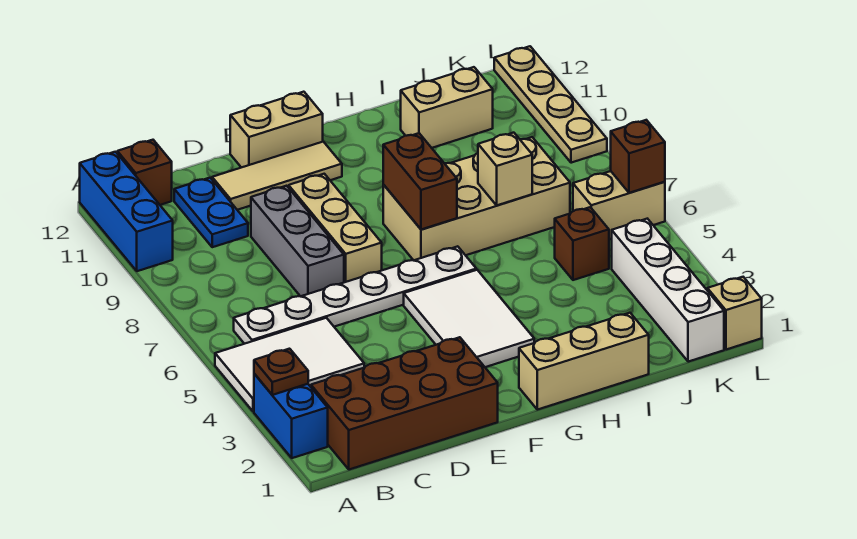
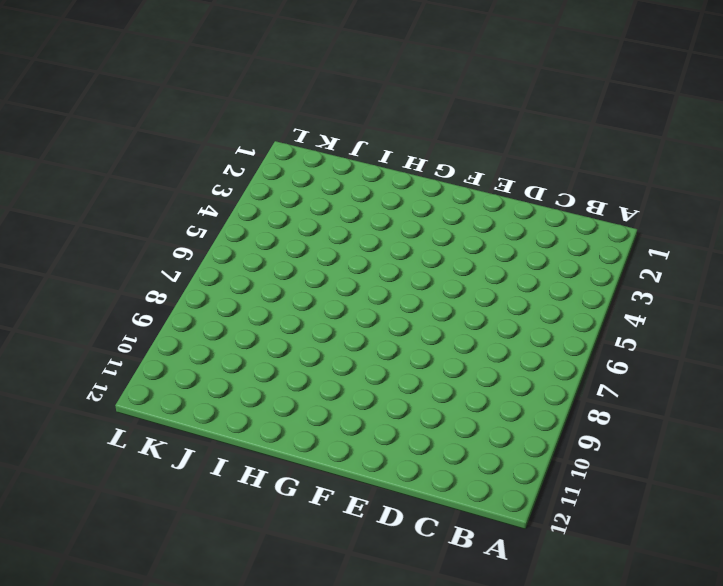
none -> blue brick A2:A3 level 1
none -> white tile A4:C5 level 1
none -> blue brick A10:A12 level 1

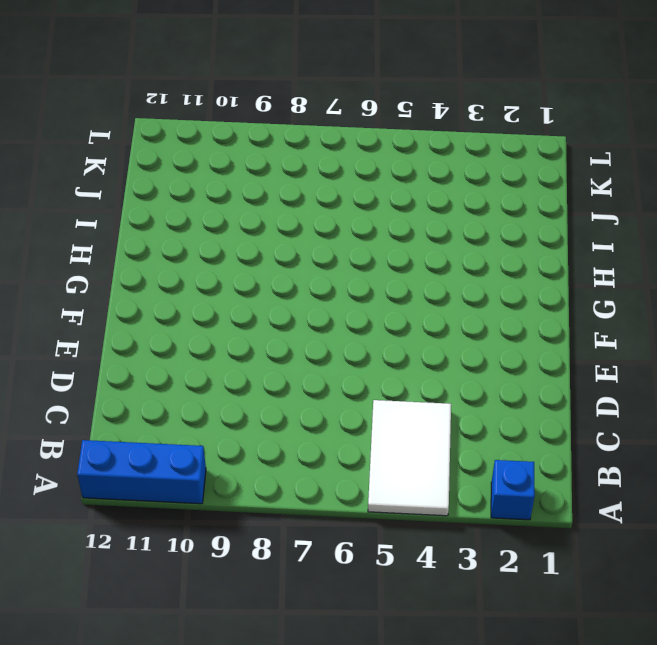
blue brick A2 level 1 -> blue brick A2:A3 level 1
none -> brown brick B1:E2 level 1
none -> white plate B6:G6 level 1
none -> brown brick B12 level 1

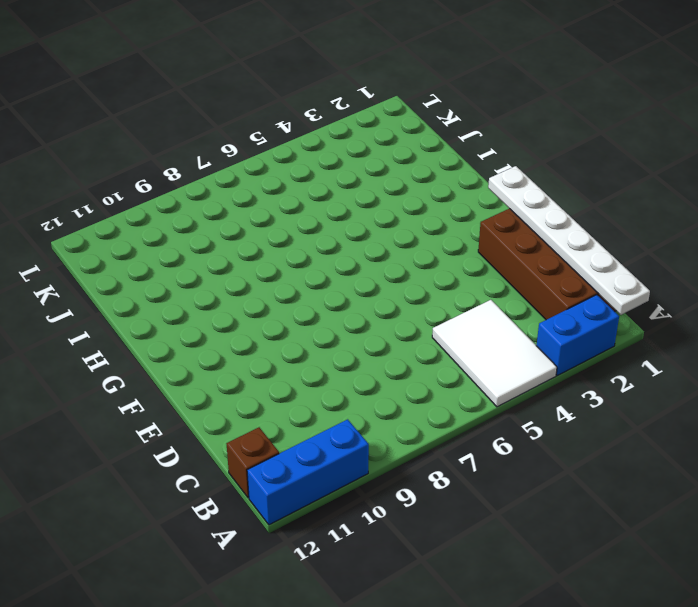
white plate A1:F1 level 2 -> white plate B6:G6 level 1
none -> blue plate C10:C11 level 1
none -> grey brick D7:D9 level 1
none -> tan tile D11:F11 level 1

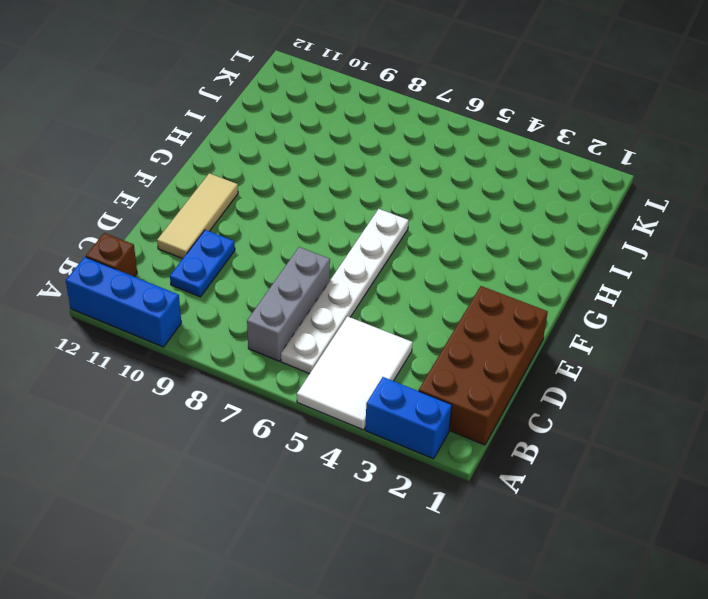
grey brick B7:D7 level 1 -> grey brick D7:D9 level 1
blue plate C10:D10 level 1 -> blue plate C10:C11 level 1
none -> tan brick E7:E9 level 1
none -> tan brick E12:F12 level 1
none -> white tile F3:G5 level 1

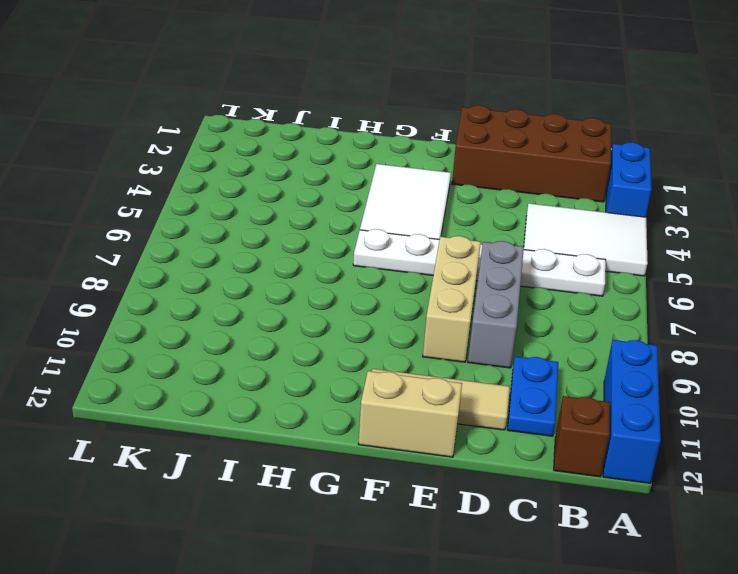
none -> tan brick G1:I1 level 1
none -> tan brick G7:J8 level 1
none -> tan brick I11:J11 level 1

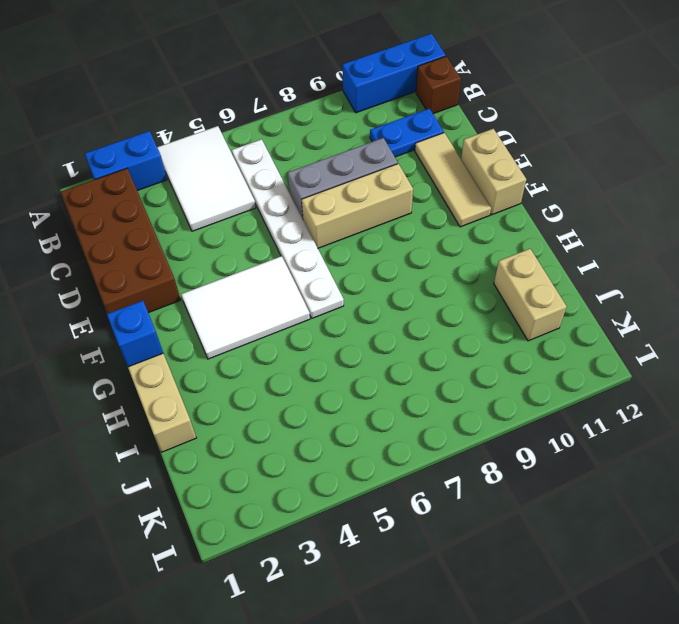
blue brick G1 level 2 -> none
none -> tan brick G7:J8 level 1
none -> brown brick J5 level 1
none -> white brick K1:K4 level 1

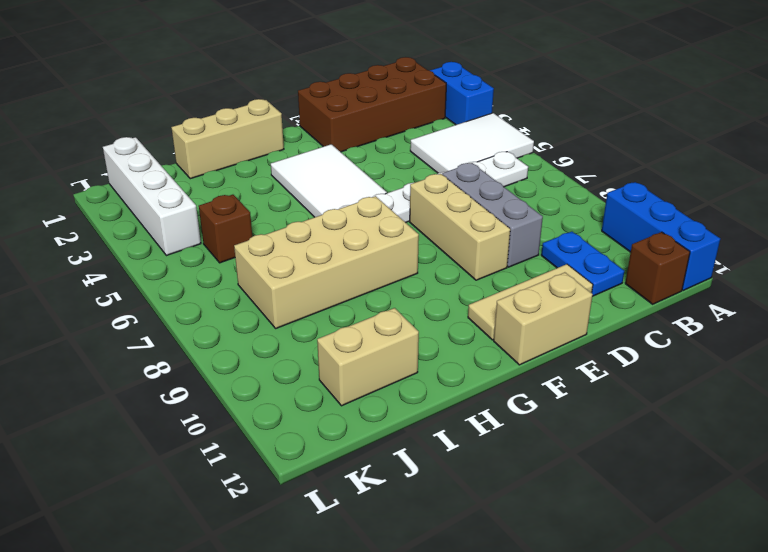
none -> tan brick K6:L6 level 1
none -> tan brick L1 level 1
none -> tan plate L9:L12 level 1

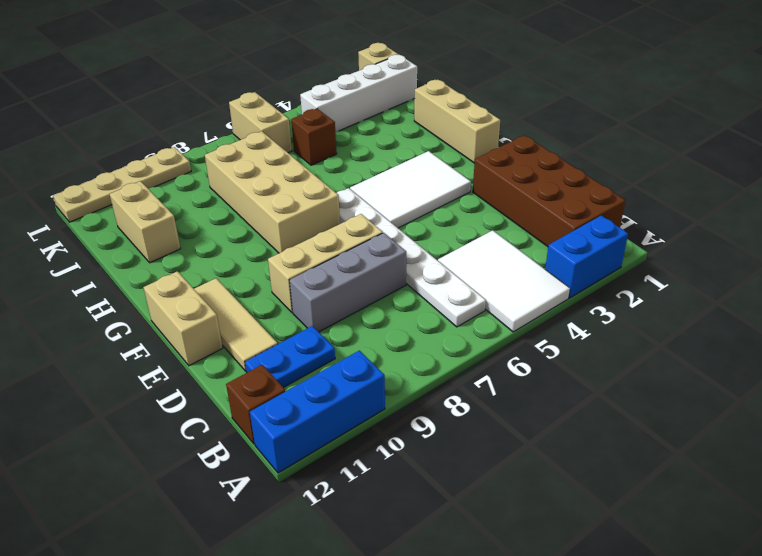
none -> brown plate A3 level 2
none -> brown brick G7:G8 level 2
none -> tan brick I7 level 2

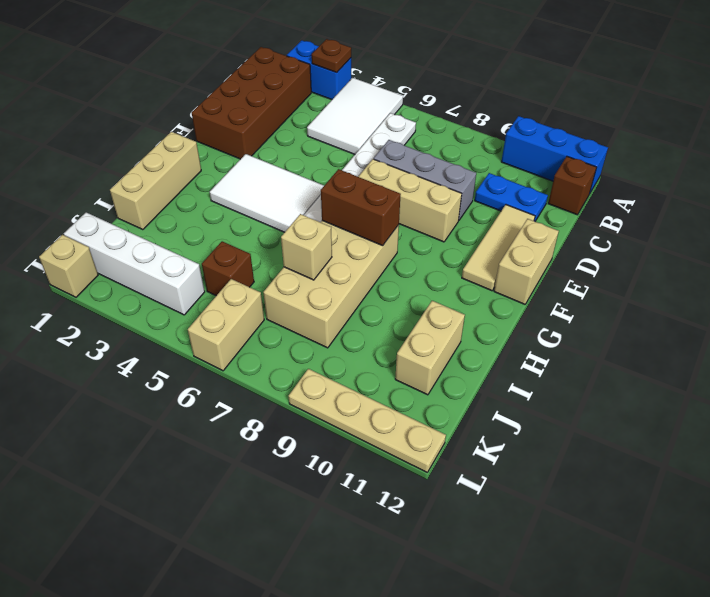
none -> brown brick L6 level 2

